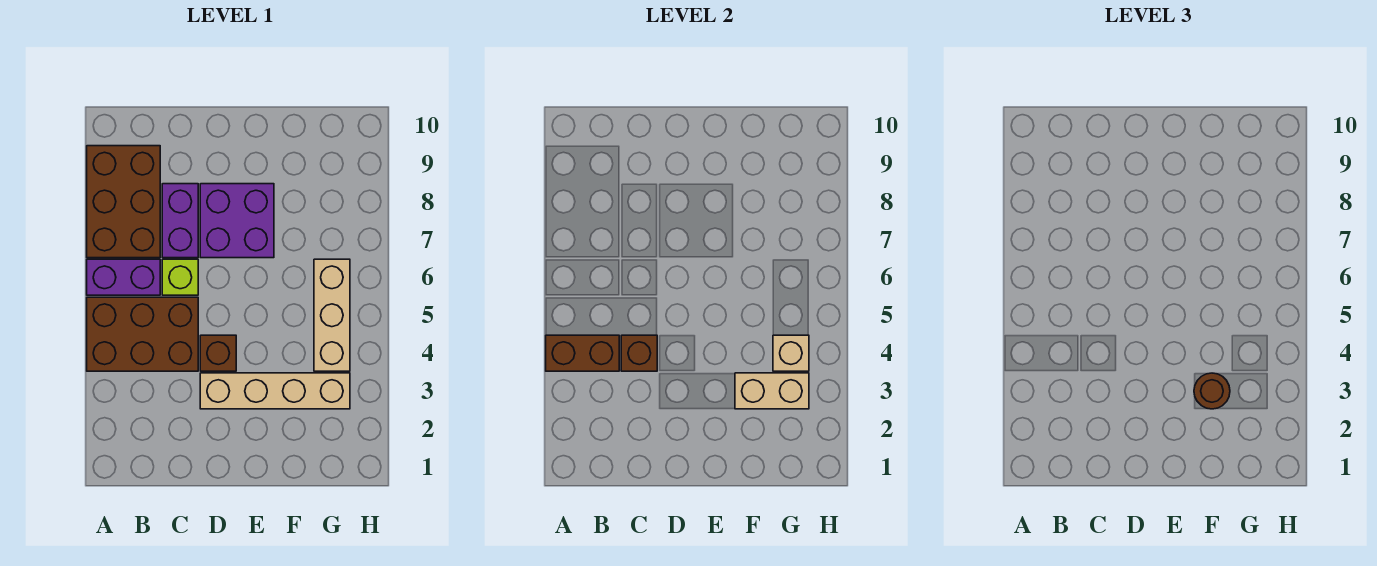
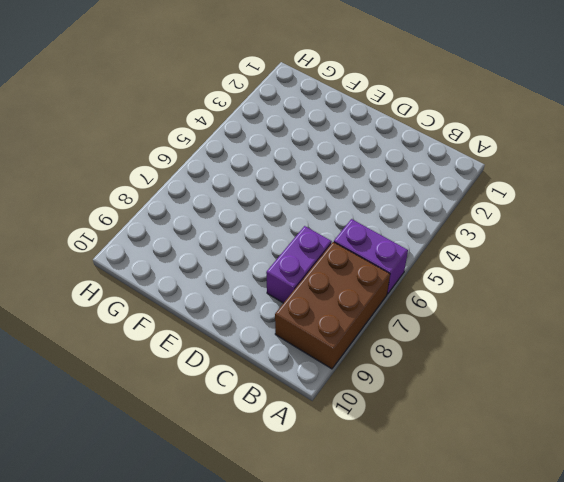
none -> brown brick A4:C5 level 1
none -> lime brick C6 level 1
none -> tan brick D3:G3 level 1

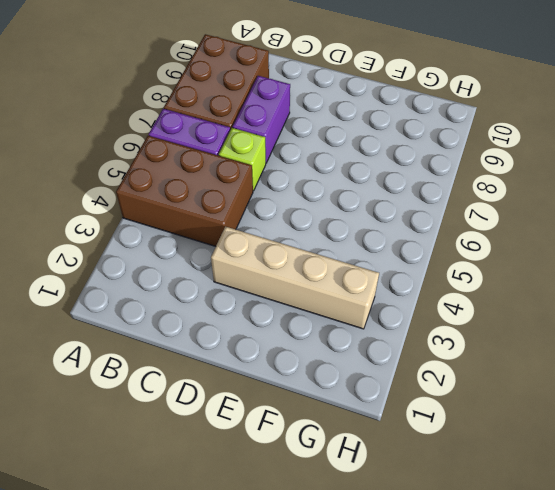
none -> brown brick D4 level 1
none -> purple brick D7:E8 level 1
none -> tan brick G4:G6 level 1

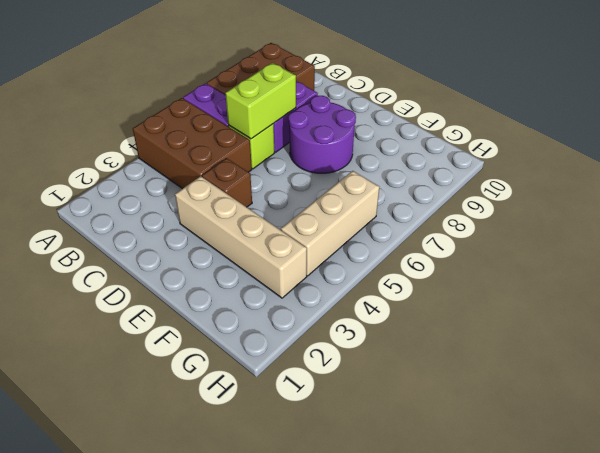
lime brick C6:C7 level 2 -> none
purple round brick D7:E8 level 1 -> purple brick D7:E8 level 1
none -> brown brick A4:B4 level 2
none -> brown brick C4 level 2
none -> tan brick F3:G3 level 2

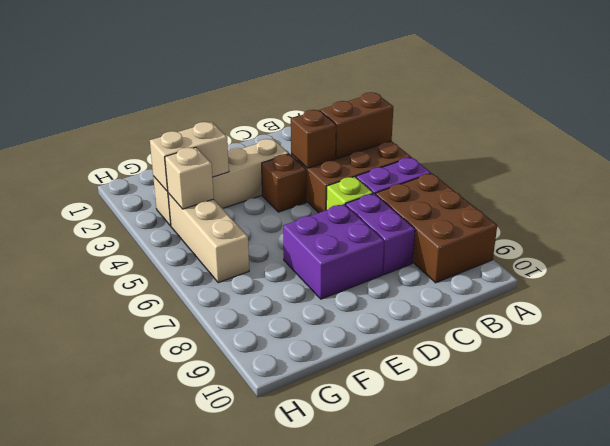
none -> brown round brick F3 level 3

